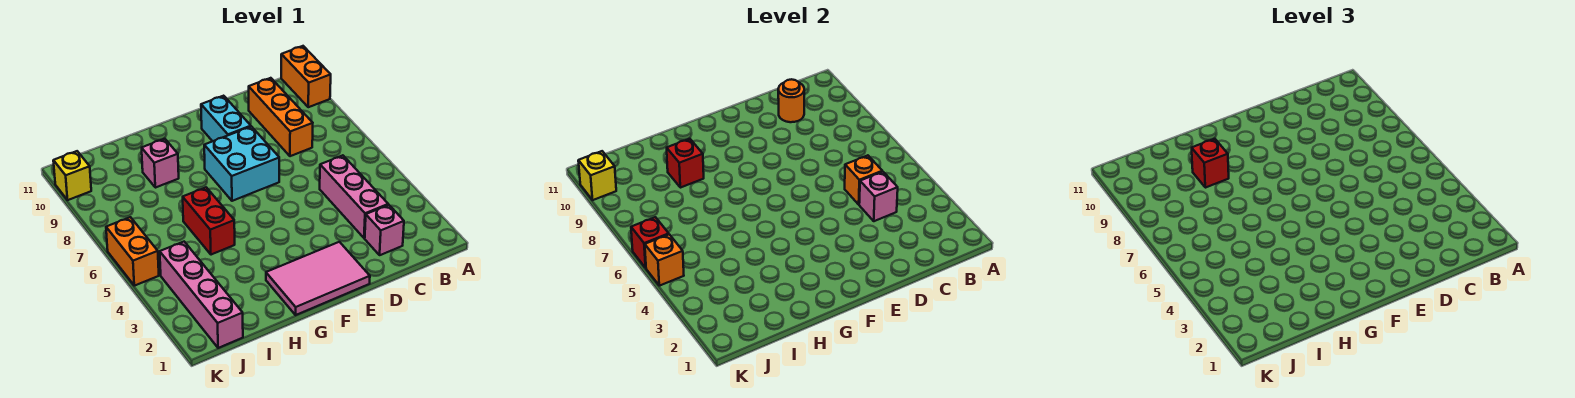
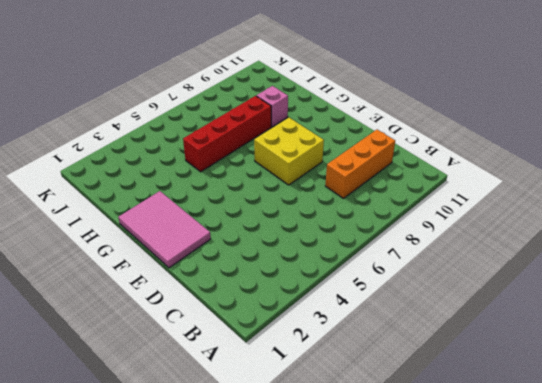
yellow brick E7:F8 level 1 -> cyan brick E7:F8 level 1
red brick H5:H8 level 1 -> red brick H5:H6 level 1
none -> orange brick A10:A11 level 1
none -> pink brick C2 level 1
none -> pink brick C3:C5 level 1

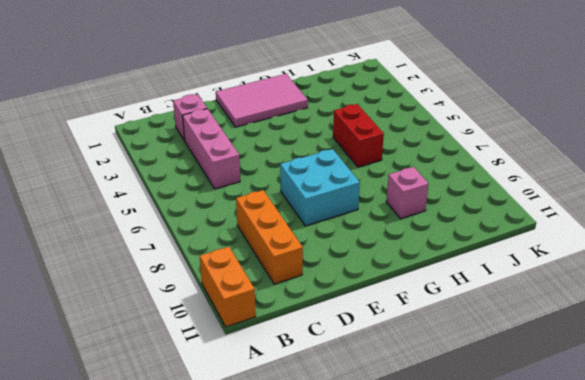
none -> cyan brick E9:E10 level 1
none -> pink brick J1:J4 level 1
none -> orange brick K5:K6 level 1

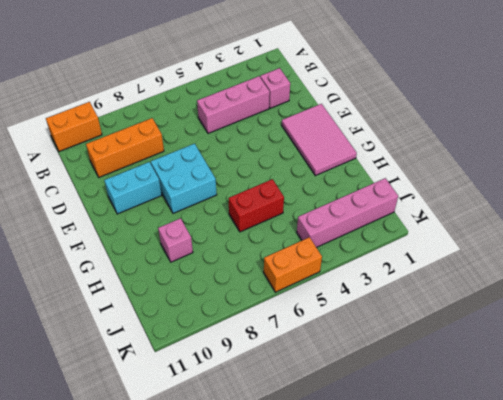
none -> yellow brick K10 level 1
none -> pink brick C4 level 2
none -> orange brick C5 level 2

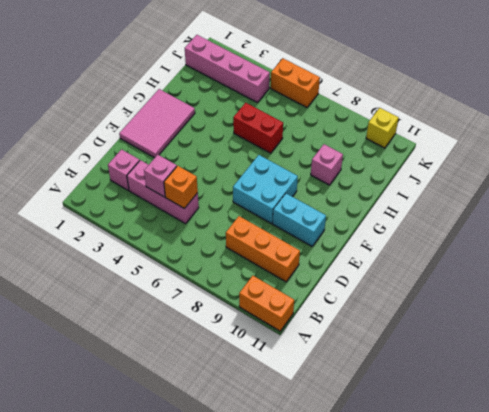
none -> orange round brick C10 level 2
none -> red brick H9 level 2
none -> orange brick K5 level 2

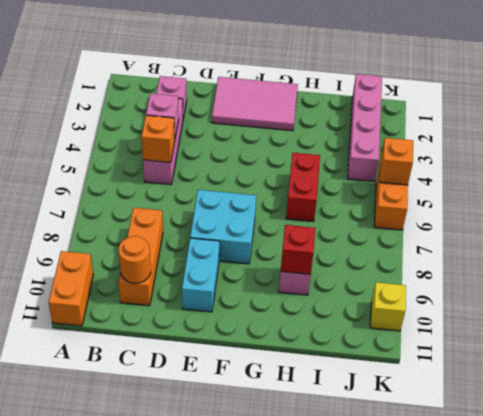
none -> red brick K6 level 2
none -> yellow brick K10 level 2
none -> red brick H9 level 3

